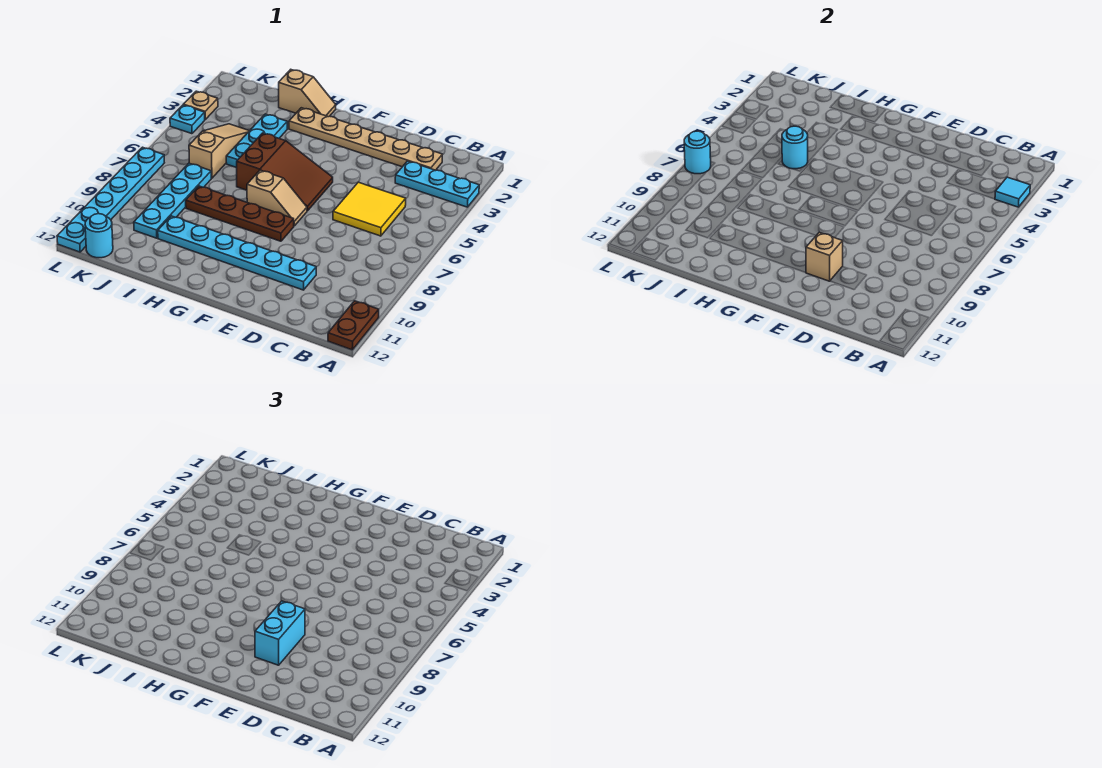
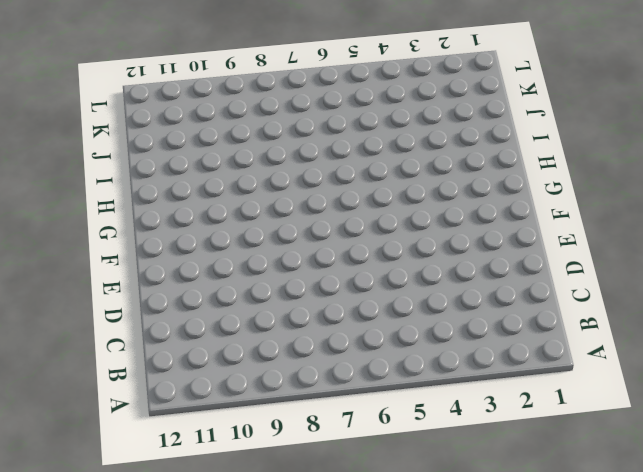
none -> cyan plate A3:C3 level 1
none -> brown plate A11:A12 level 1
none -> tan plate C2:H2 level 1

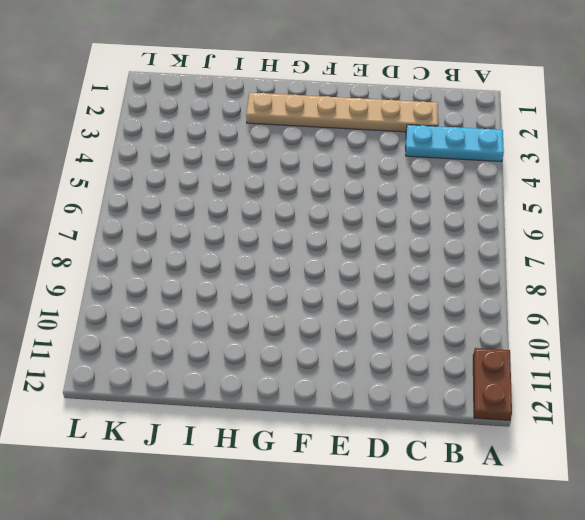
none -> yellow tile C5:D6 level 1
none -> cyan plate D10:I10 level 1
none -> brown slope F5:H6 level 1 top H

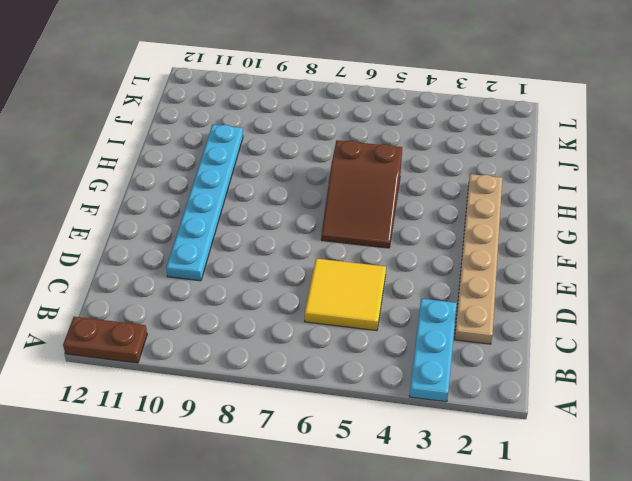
none -> tan slope F7:G7 level 1 top G
none -> brown plate F8:I8 level 1
none -> tan slope H1:I1 level 1 top I

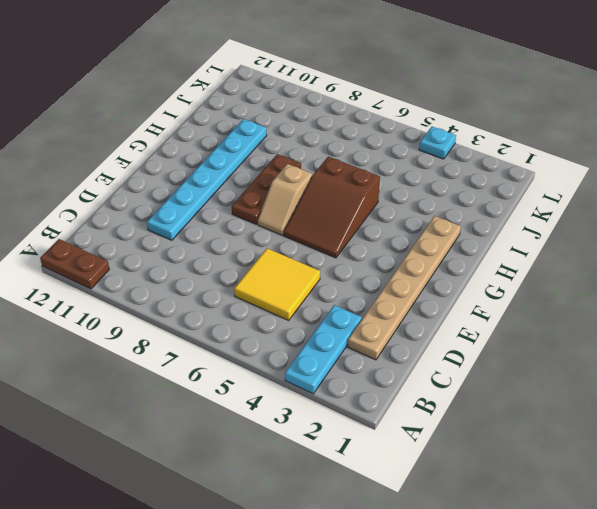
brown plate F8:H8 level 1 -> brown plate F8:I8 level 1
none -> tan slope H1:I1 level 1 top I
none -> cyan plate I3:I5 level 1
none -> tan slope J4:J6 level 1 top 6

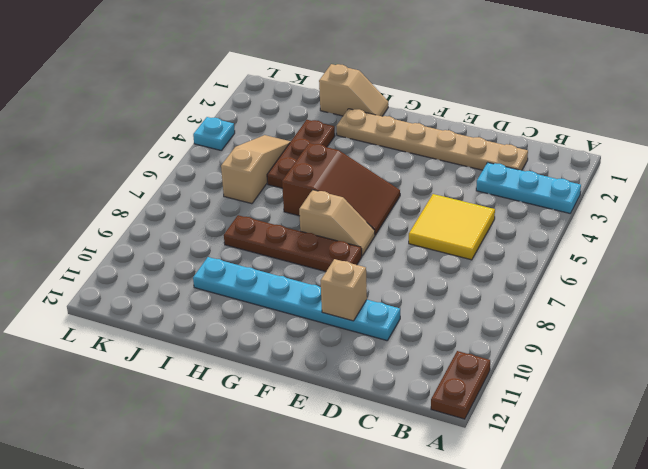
brown plate I3:I5 level 1 -> cyan plate I3:I5 level 1
none -> cyan plate J7:J10 level 1
none -> cyan round brick K12 level 1
none -> tan plate L3 level 1

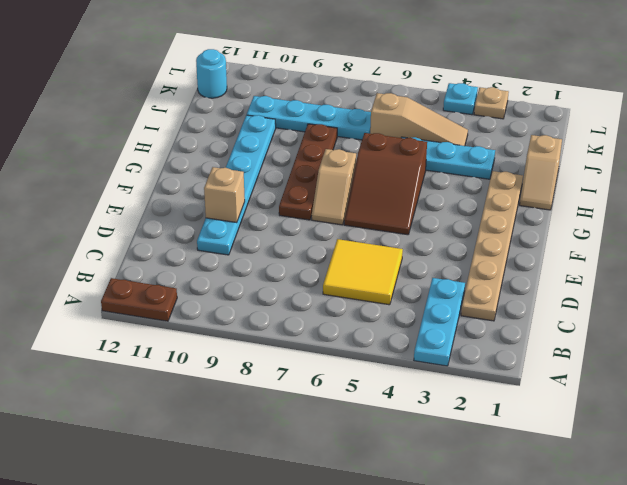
none -> cyan plate L7:L12 level 1
none -> cyan tile A3 level 2
none -> cyan round brick I5 level 2

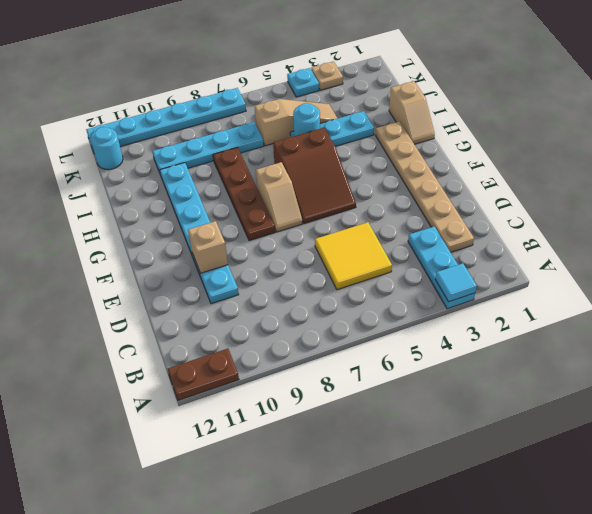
none -> cyan round brick L7 level 2
none -> cyan brick E9:E10 level 3

